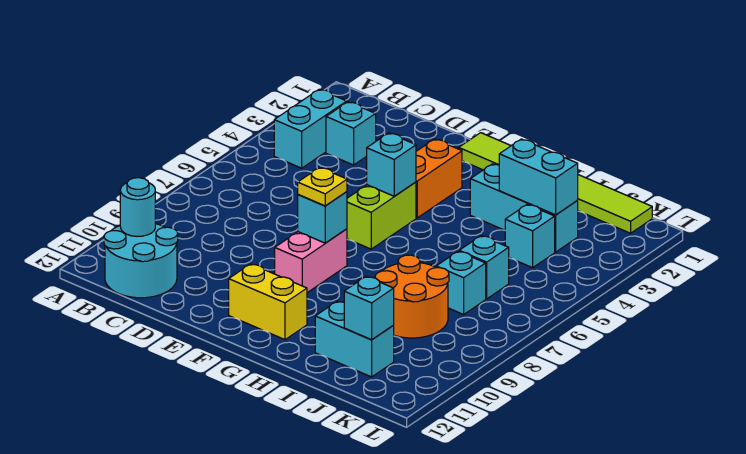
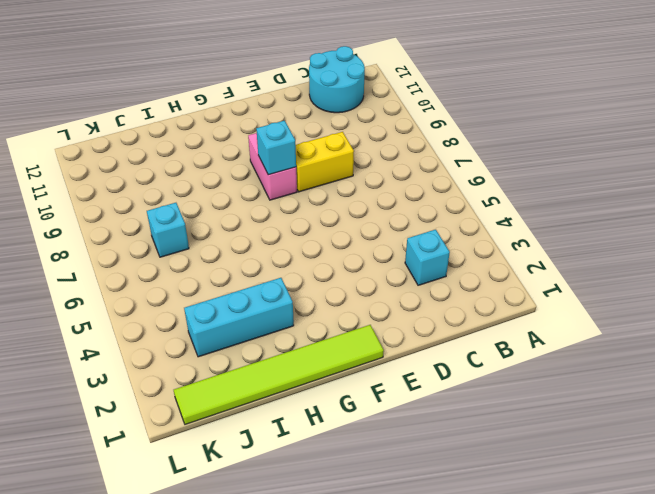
yellow brick D8:E8 level 1 -> yellow brick F11:G11 level 1
none -> cyan brick B3:B4 level 1
none -> orange brick F3:F4 level 1
none -> lime brick F5:F6 level 1

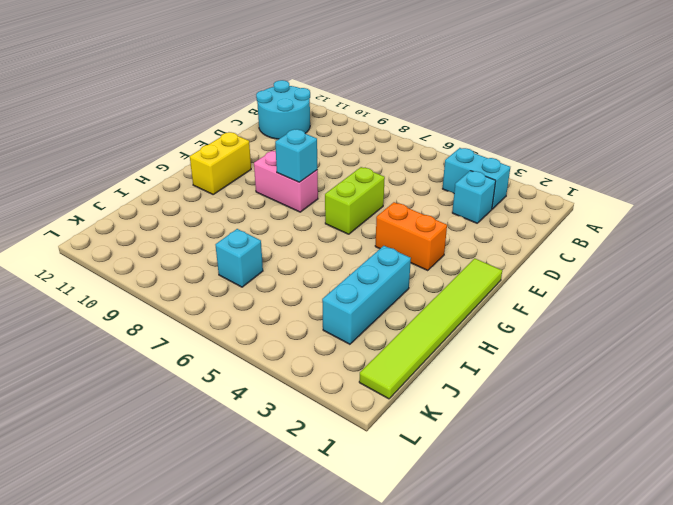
lime brick E6:F6 level 1 -> lime brick F5:F6 level 1
none -> orange round brick I8:J9 level 1
none -> cyan brick I11:J11 level 1
none -> cyan brick J4 level 1

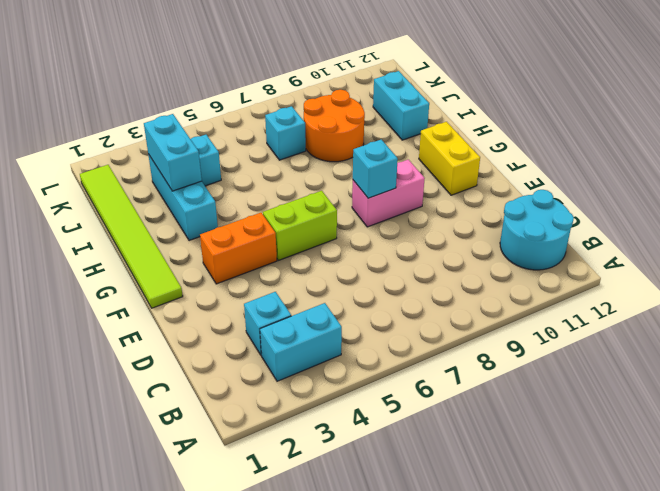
none -> cyan brick J6 level 1
none -> cyan round brick B11 level 2
none -> cyan brick F5 level 2

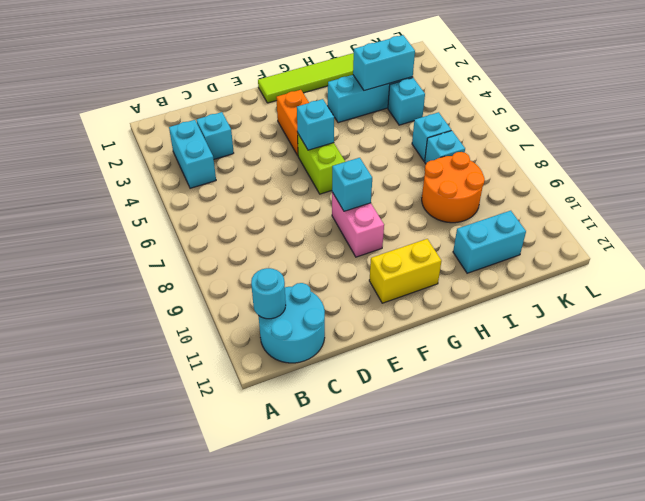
none -> cyan brick J11 level 2
none -> yellow plate F8 level 3

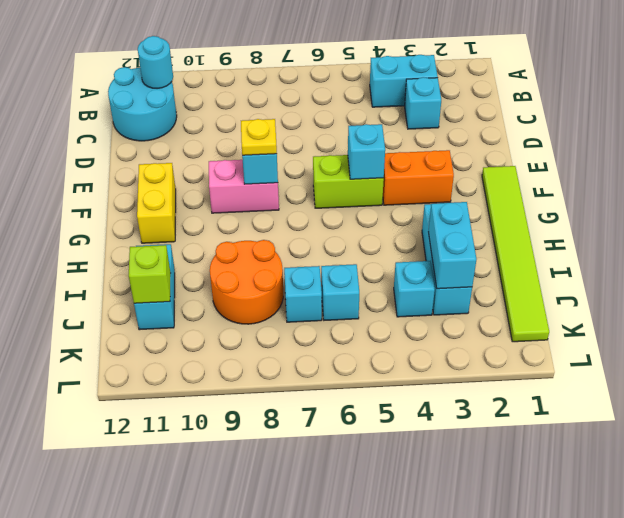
lime brick J11 level 2 -> cyan brick J11 level 2

